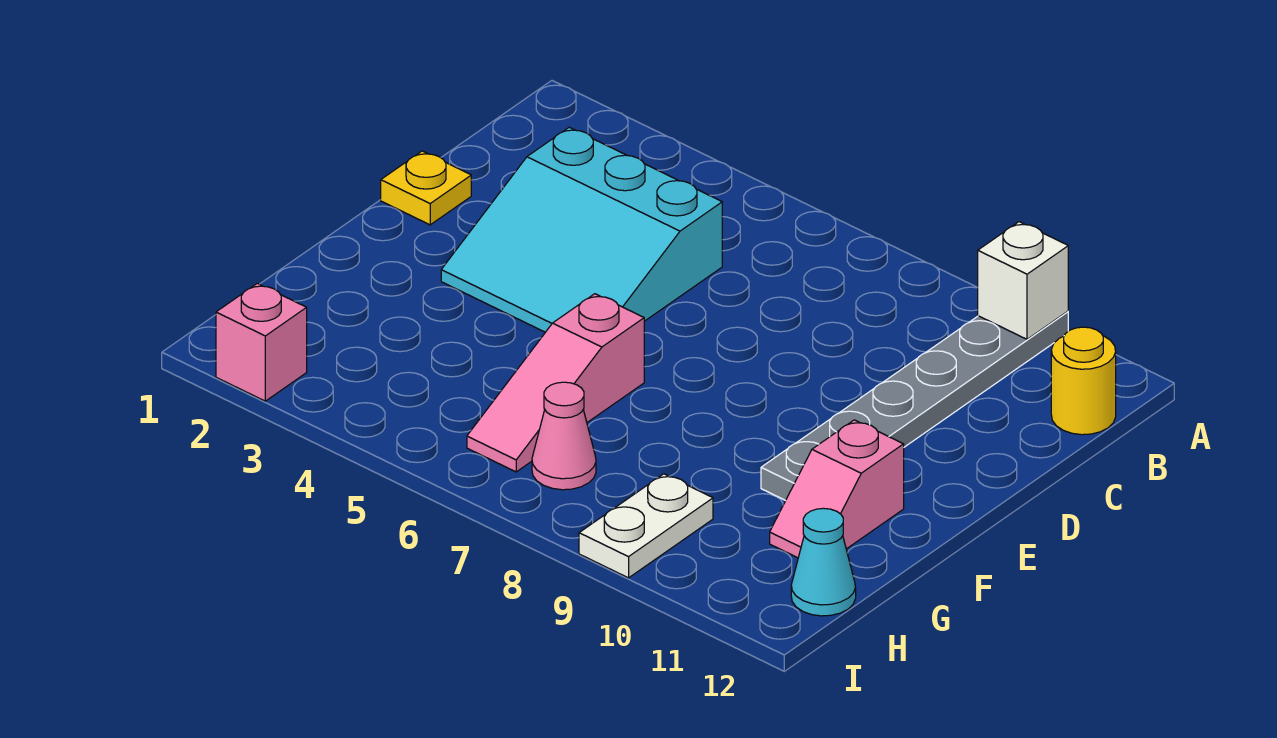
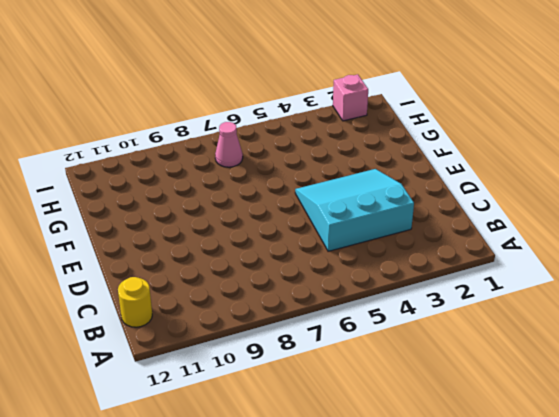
none -> grey plate A10:F10 level 1
none -> yellow plate D1 level 1

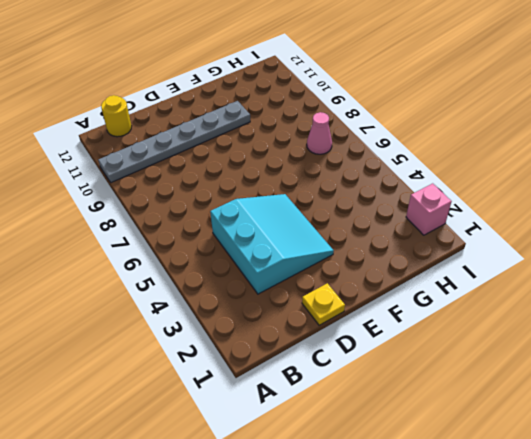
none -> pink slope F6:H6 level 1 top F
none -> pink slope F11:G11 level 1 top F

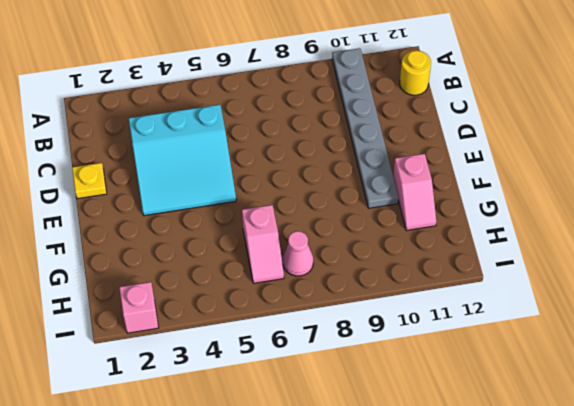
pink slope G6:H6 level 1 top G -> pink slope F6:H6 level 1 top F
none -> white plate H9:I9 level 1
none -> cyan cone H12 level 1

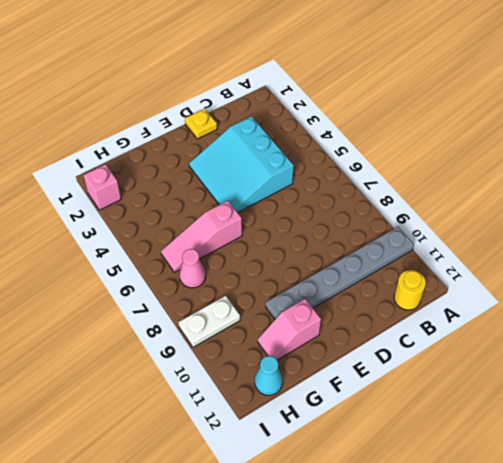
none -> white brick A10 level 2

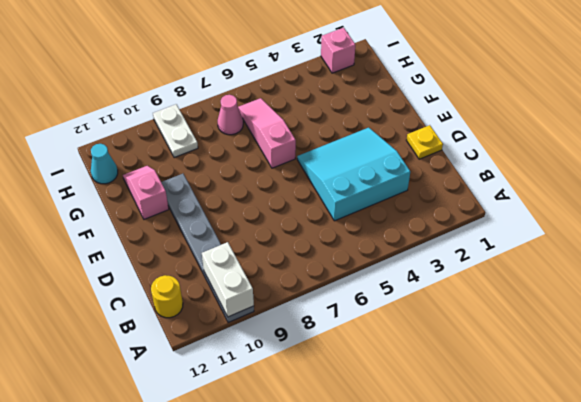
white brick A10:B10 level 2 -> white brick A10 level 2

